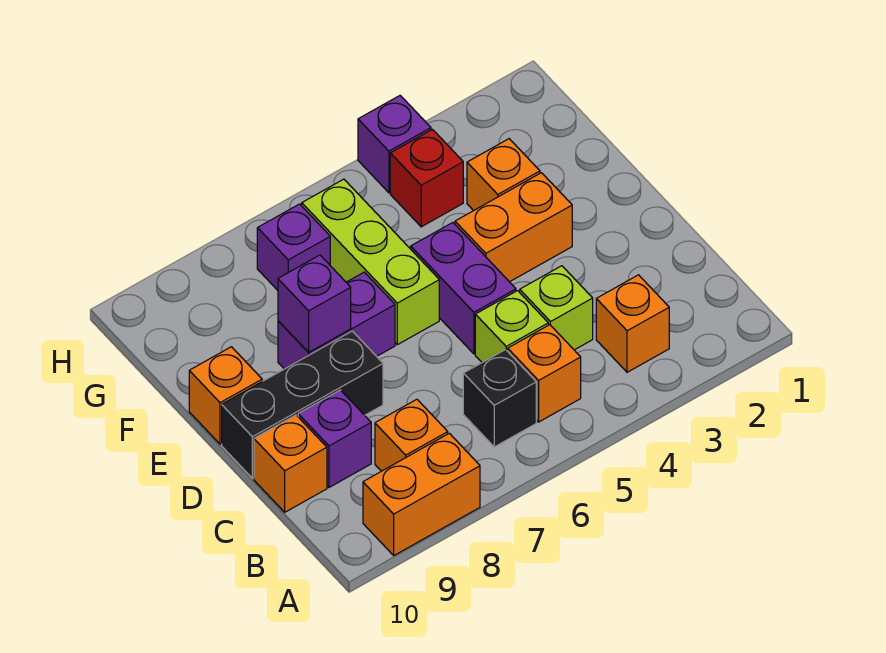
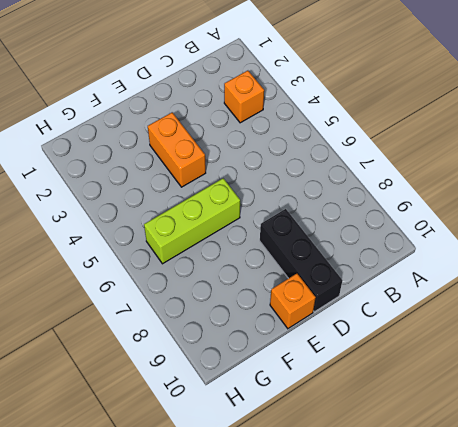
none -> orange brick A8:A9 level 1
none -> orange brick B5 level 1
none -> black brick B6 level 1

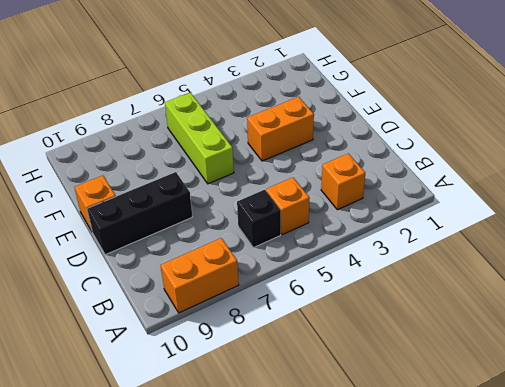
none -> orange brick B8 level 1
none -> lime brick C4 level 1
none -> lime brick C5 level 1

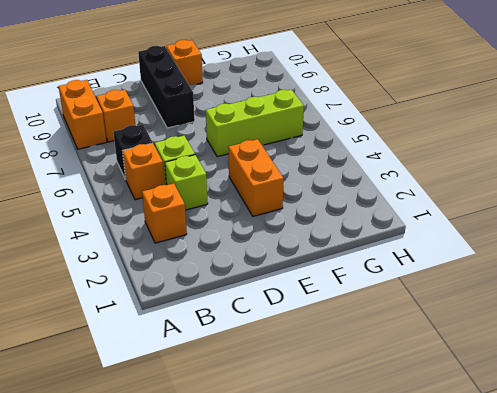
none -> purple brick C9 level 1
none -> orange brick C10 level 1
none -> purple brick D5:E5 level 1

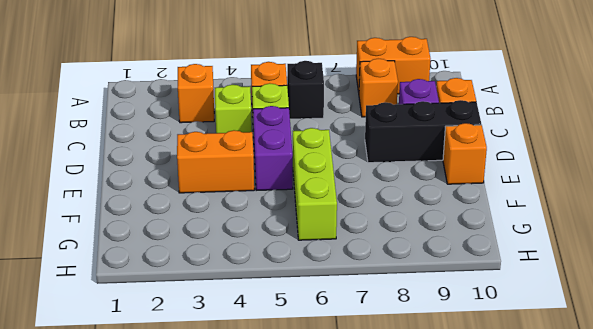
none -> purple brick E7:E8 level 1
none -> orange brick F3 level 1
none -> red brick G4 level 1

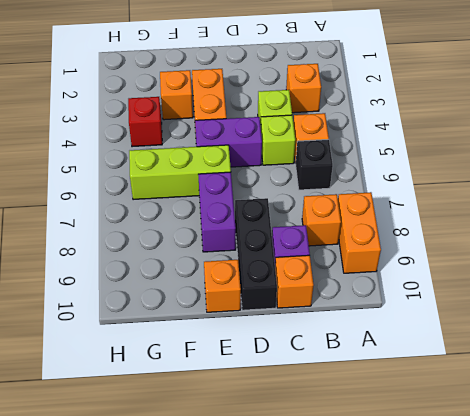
none -> purple brick G7 level 1
none -> purple brick H4 level 1
none -> purple brick E8 level 2

